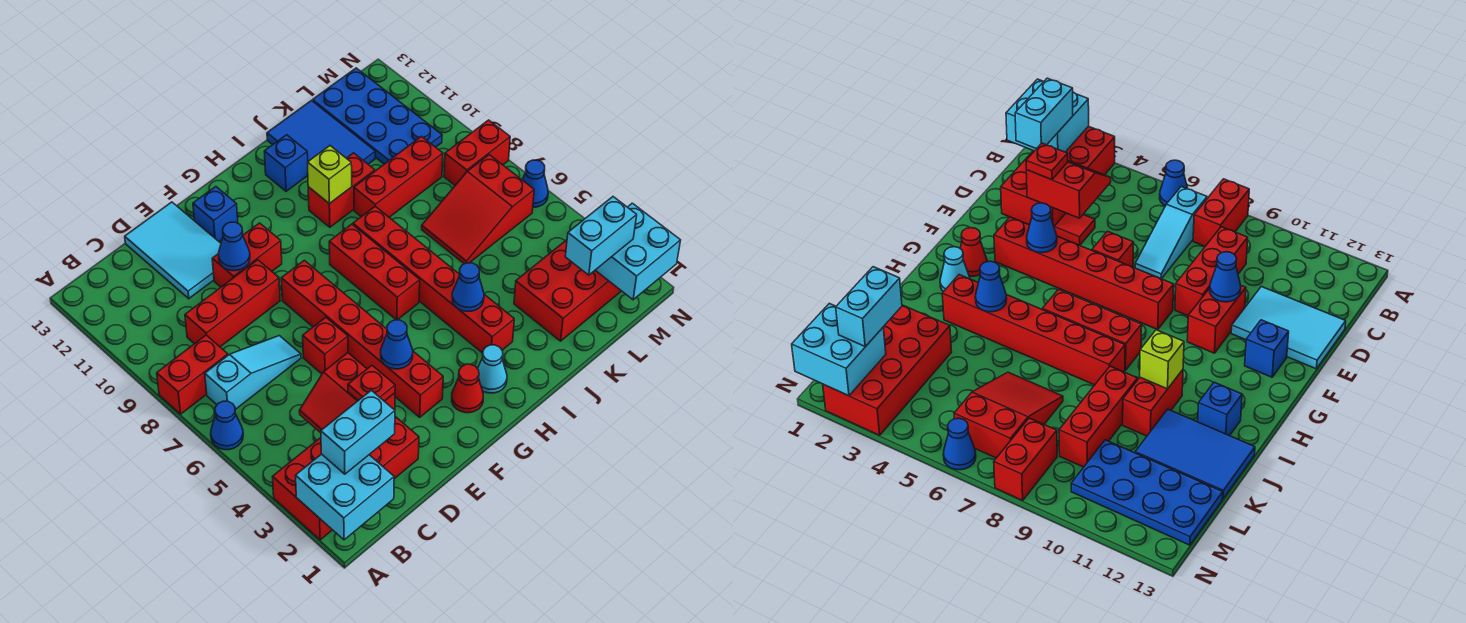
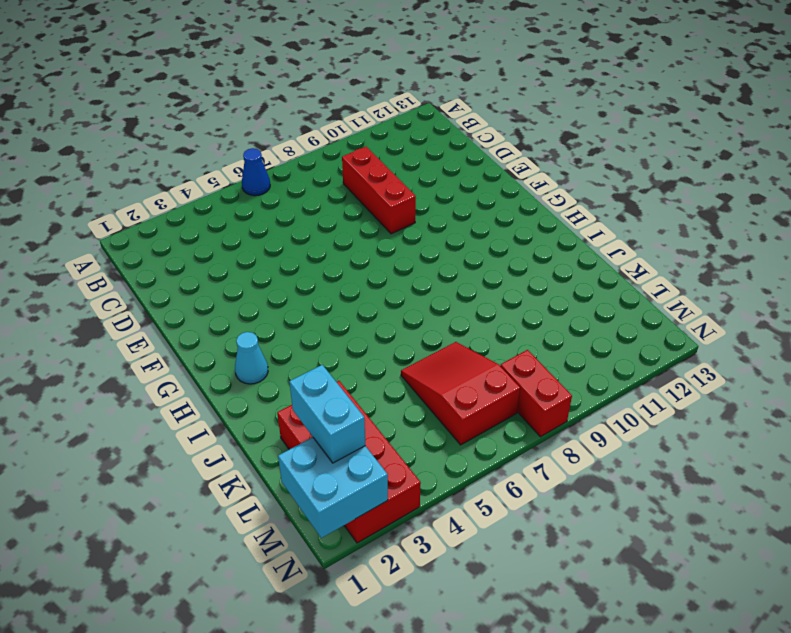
none -> red brick A2:D3 level 1
none -> red brick A8:B8 level 1
none -> cyan slope B7:D7 level 1 top B
none -> red tile D4 level 1

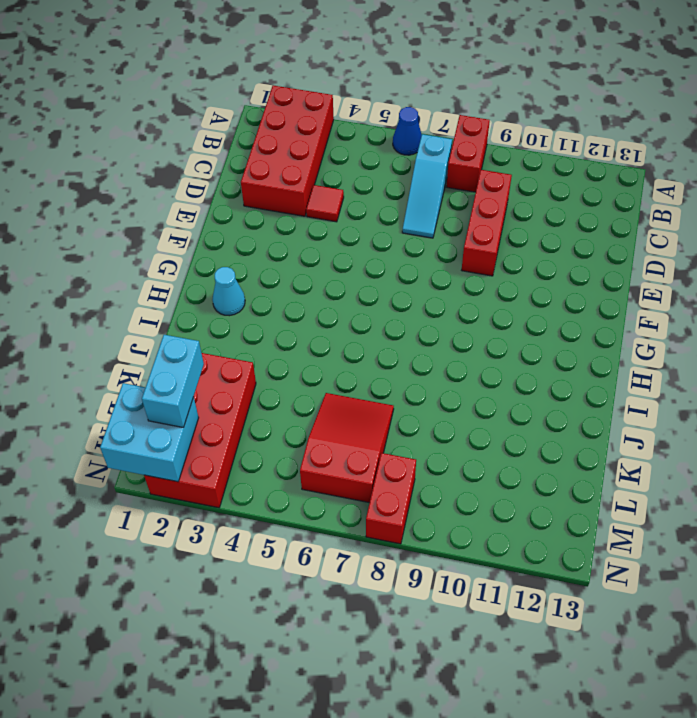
none -> cyan tile D11:E13 level 1
none -> red brick E6 level 1
none -> red brick E10:F10 level 1
none -> red brick F3:F8 level 1

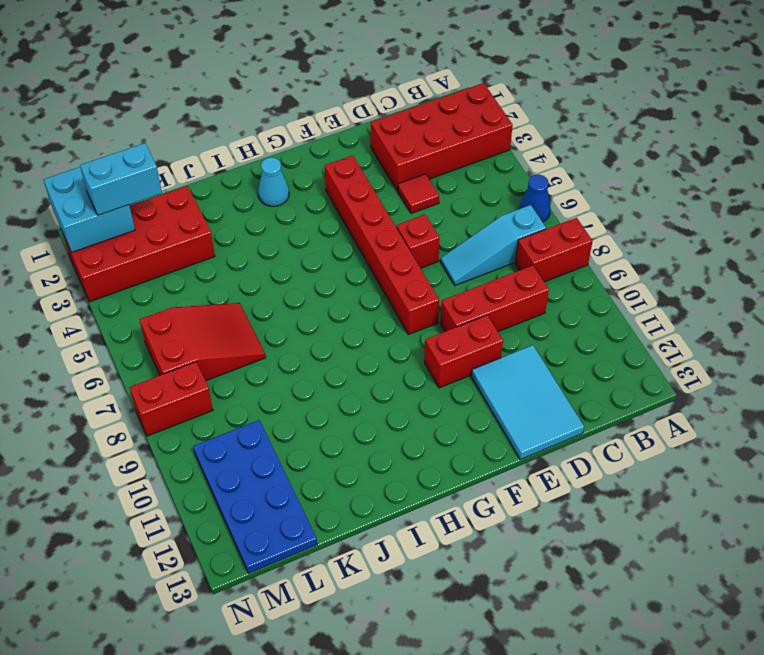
none -> blue brick F12 level 1
none -> red cone G2 level 1
none -> red brick H6:H8 level 1
none -> red brick I3:I8 level 1

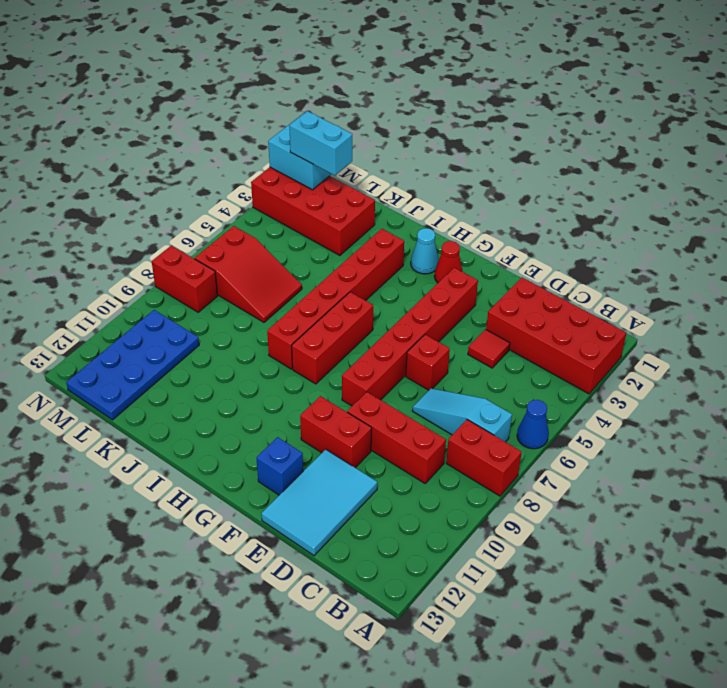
none -> red brick I10:J10 level 1
none -> blue brick I12 level 1
none -> red brick J9:L9 level 1
none -> blue tile J11:K13 level 1

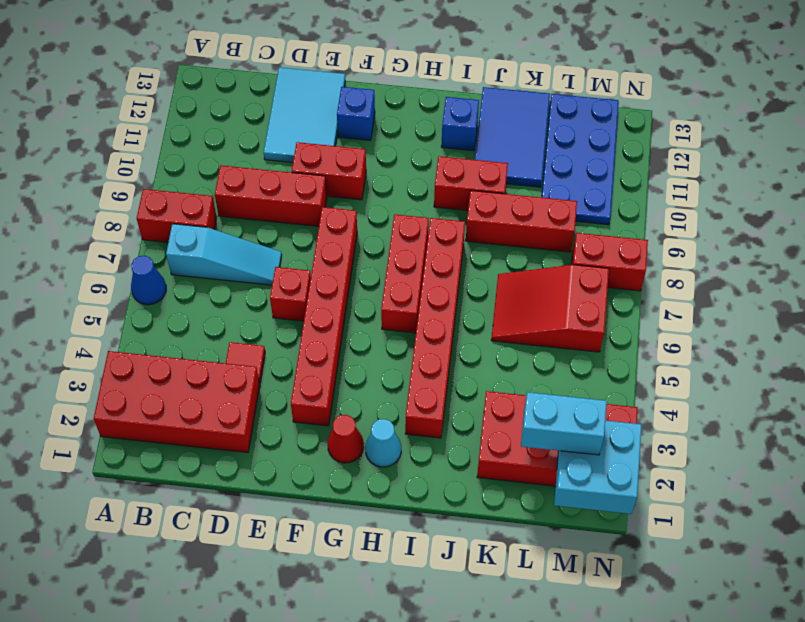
none -> blue cone N6 level 1
none -> cyan brick A1:B2 level 2
none -> red slope C3:D4 level 2 top D
none -> blue cone E10 level 2

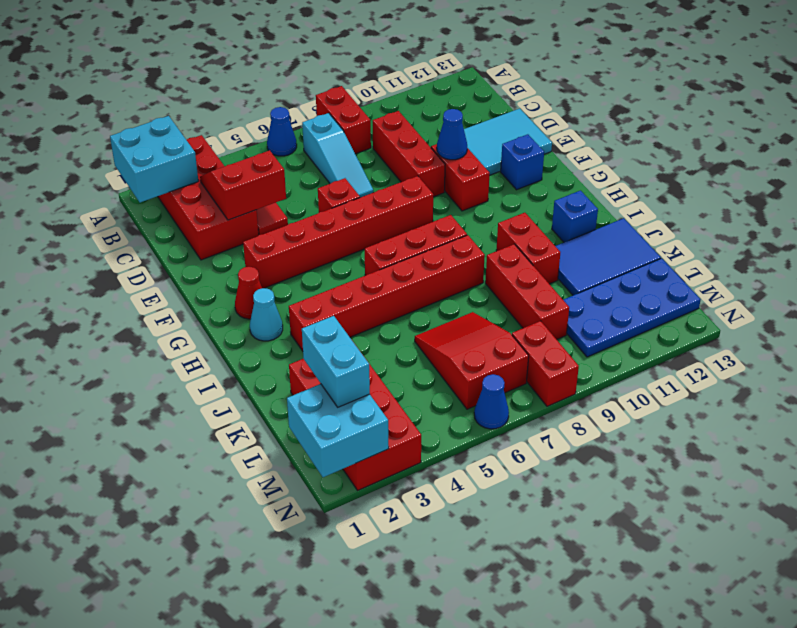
none -> blue cone F4 level 2
none -> blue cone I4 level 2
none -> lime brick I10 level 2
none -> cyan brick B2:C2 level 3

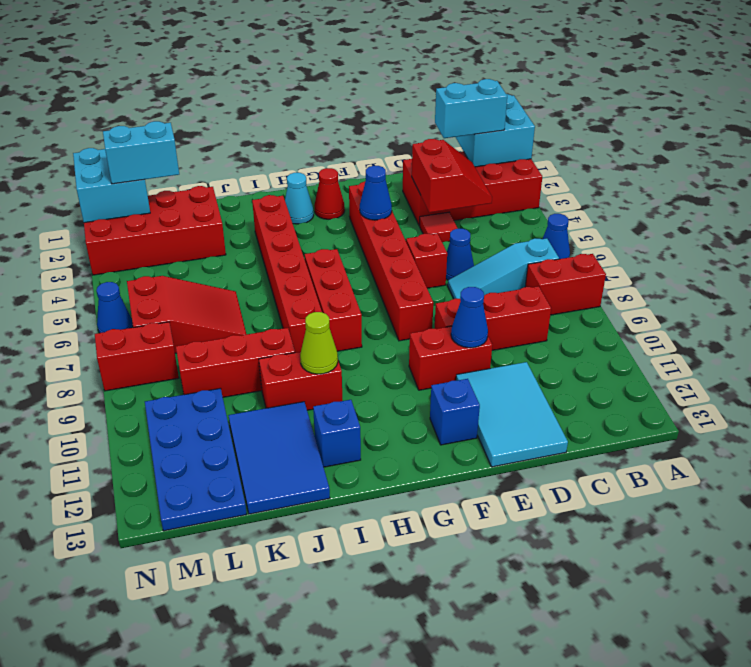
blue cone D6 level 1 -> blue cone I4 level 2
lime cone I10 level 2 -> lime brick I10 level 2
none -> red plate D3 level 3

